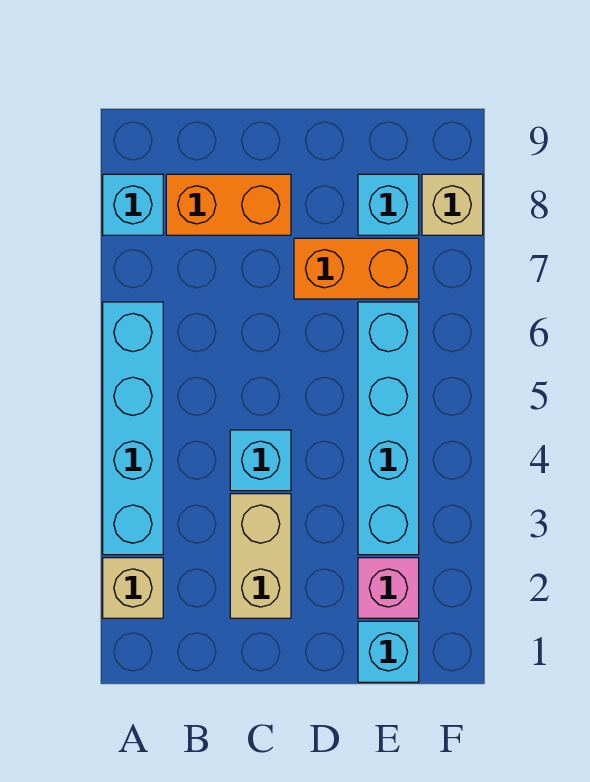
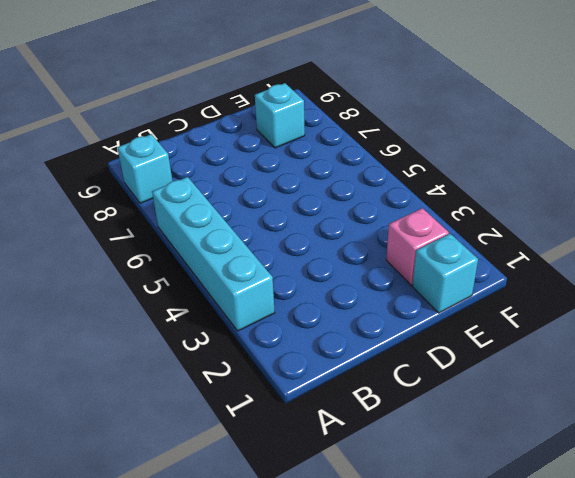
none -> tan brick A2 level 1
none -> orange brick B8:C8 level 1
none -> tan brick C2:C3 level 1

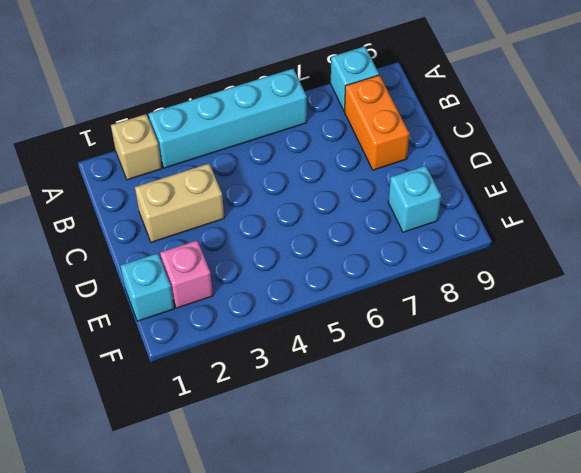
none -> cyan brick C4 level 1
none -> orange brick D7:E7 level 1
none -> cyan brick E3:E6 level 1

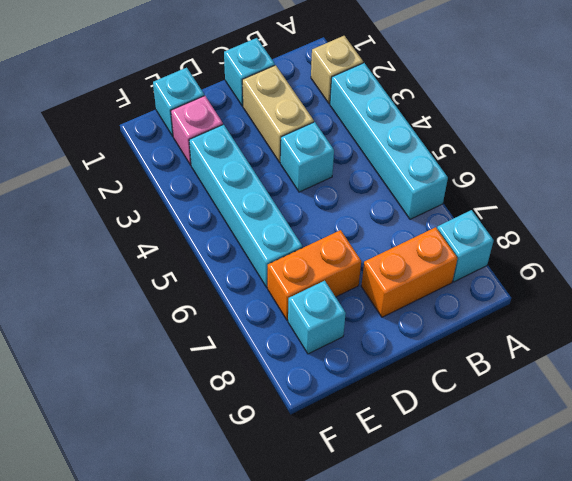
cyan brick C1 level 1 -> none
none -> tan brick F8 level 1

